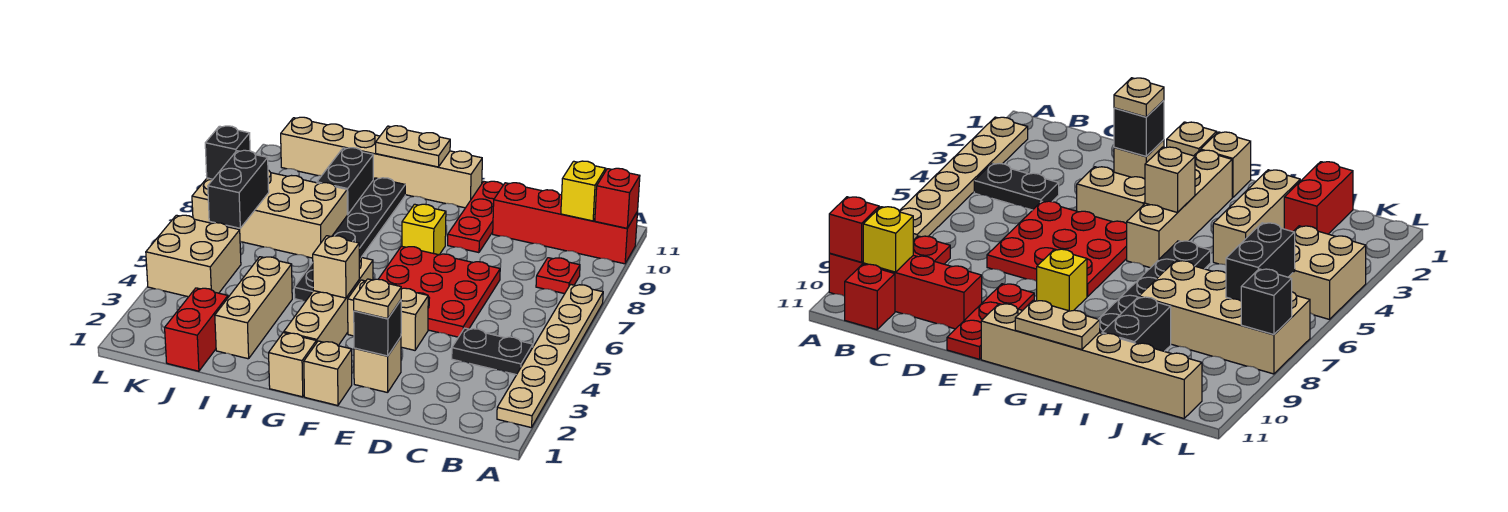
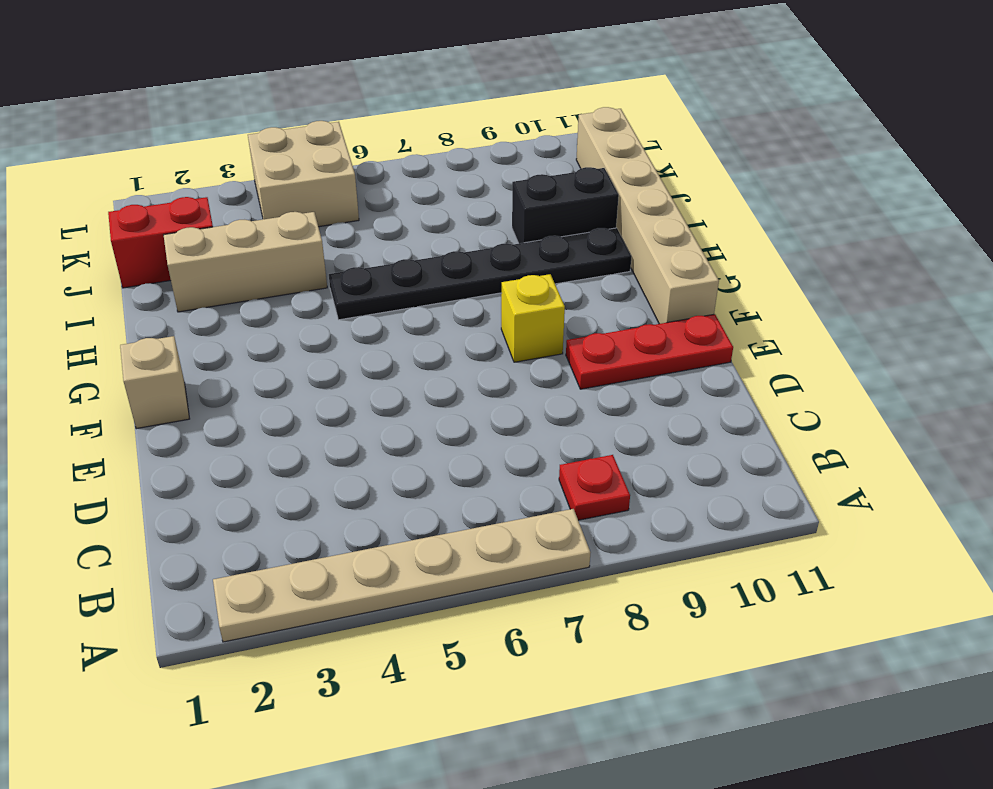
none -> red brick A10:D10 level 1
none -> black plate B4:C4 level 1
none -> red brick B11 level 1

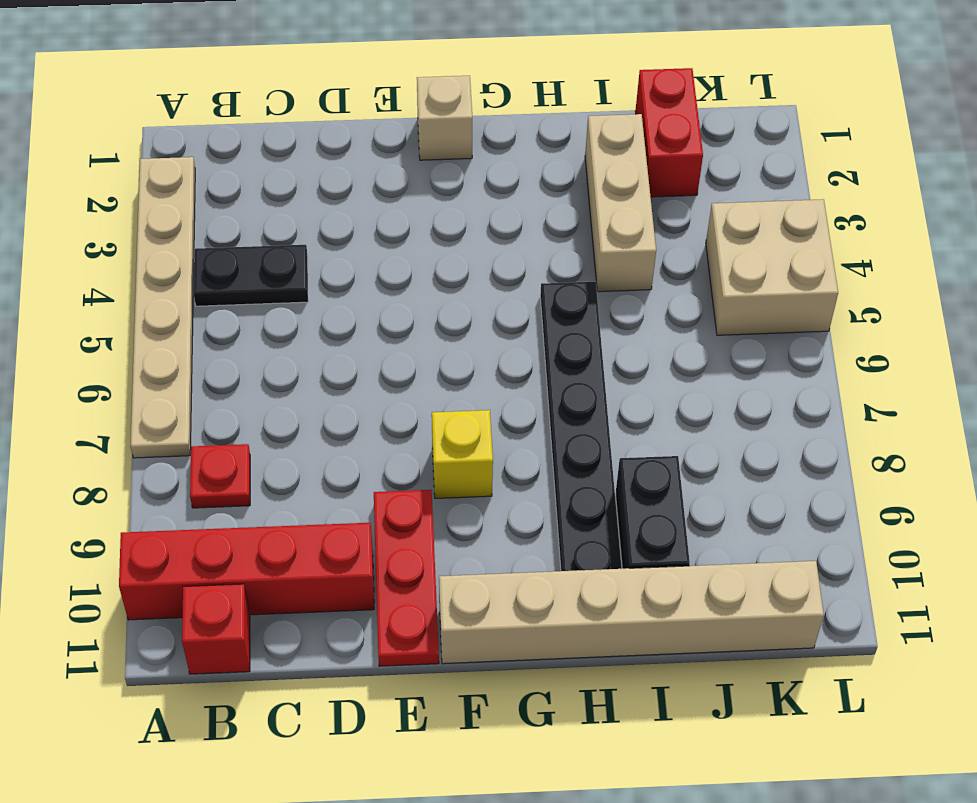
none -> red plate D5:F7 level 1
none -> tan brick E2 level 1
none -> tan brick E4:F4 level 1

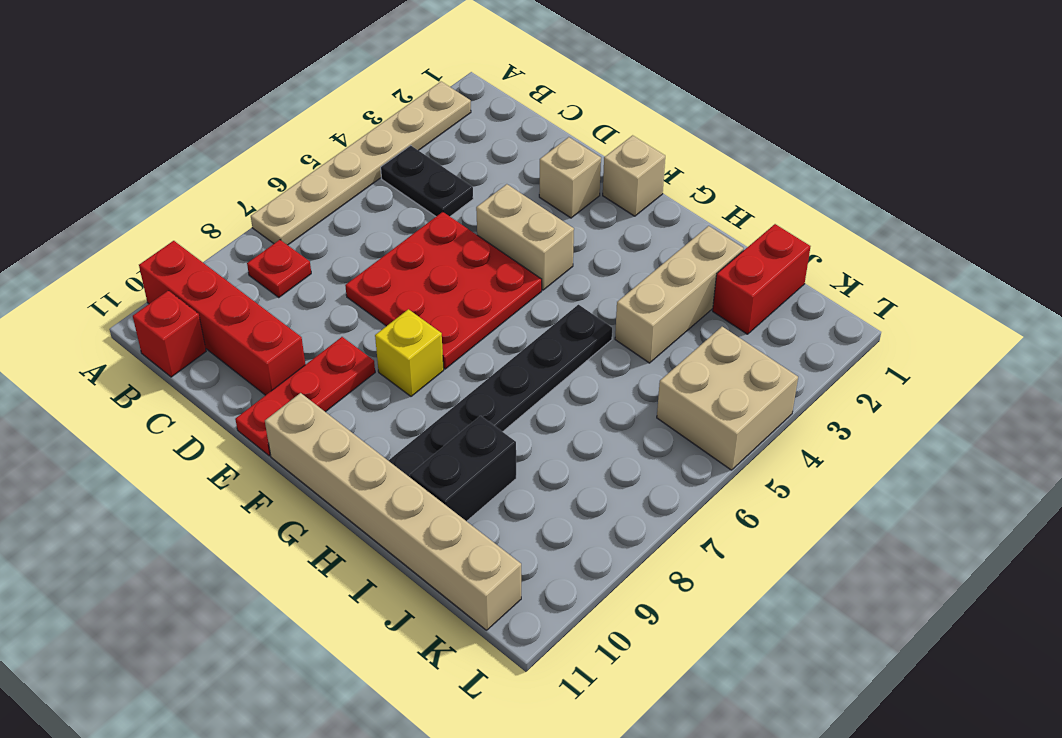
none -> tan brick G1 level 1
none -> tan brick G2:G5 level 1
none -> tan brick I7:L8 level 1

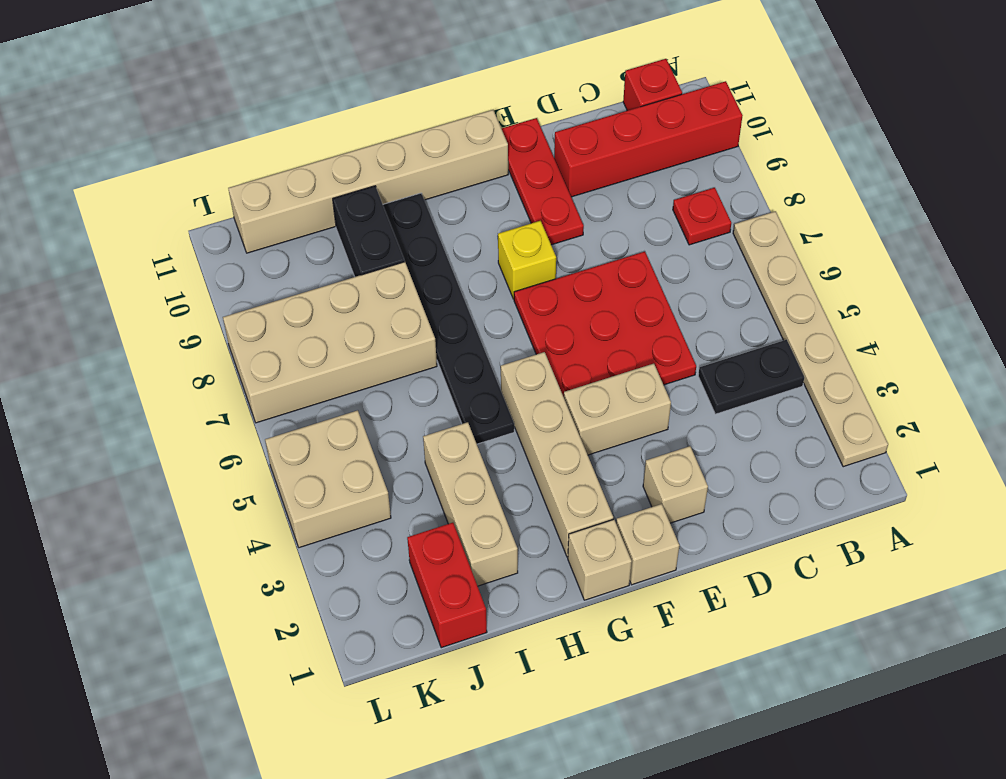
none -> red brick A10 level 2
none -> yellow brick B10 level 2
none -> black brick E2 level 2

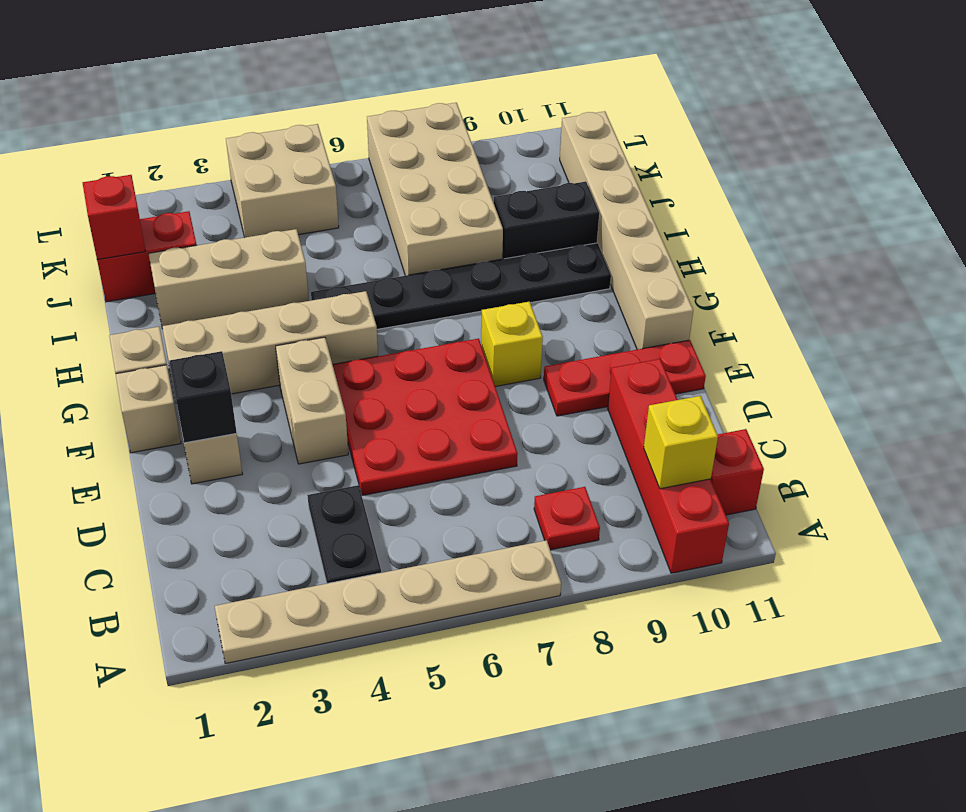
red brick J1 level 2 -> red brick A10 level 2
none -> tan brick G4 level 2
none -> tan plate G11:H11 level 2
none -> black brick K6:K7 level 2

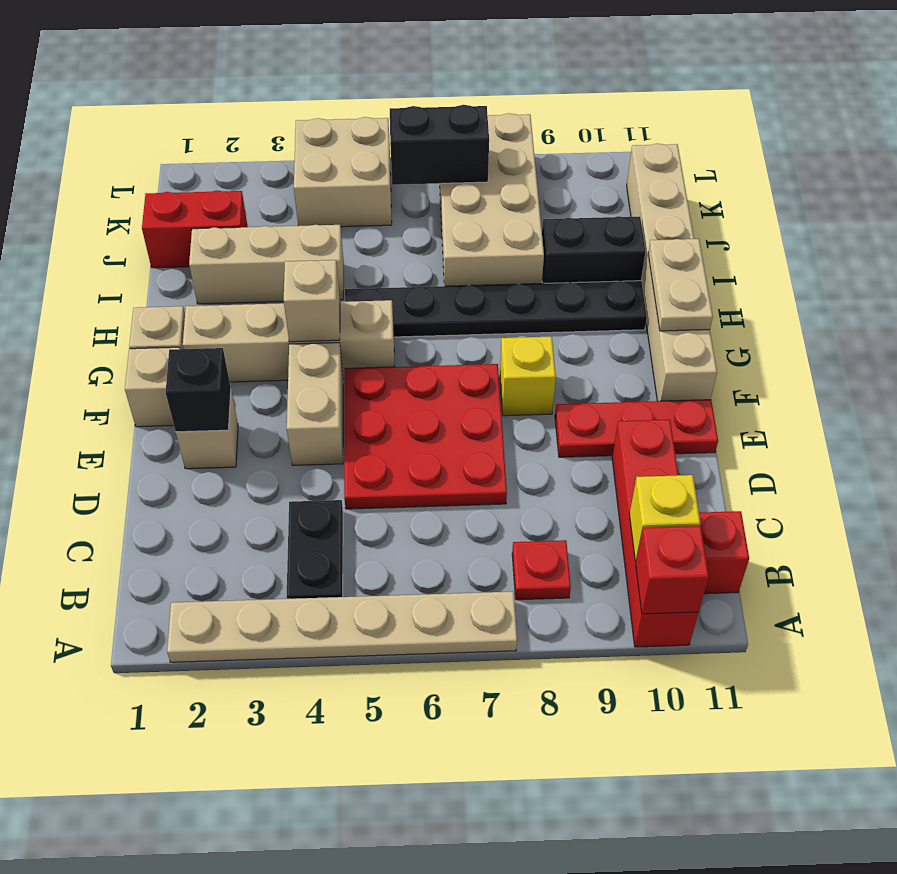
none -> black brick L8 level 2
none -> tan plate E2 level 3

